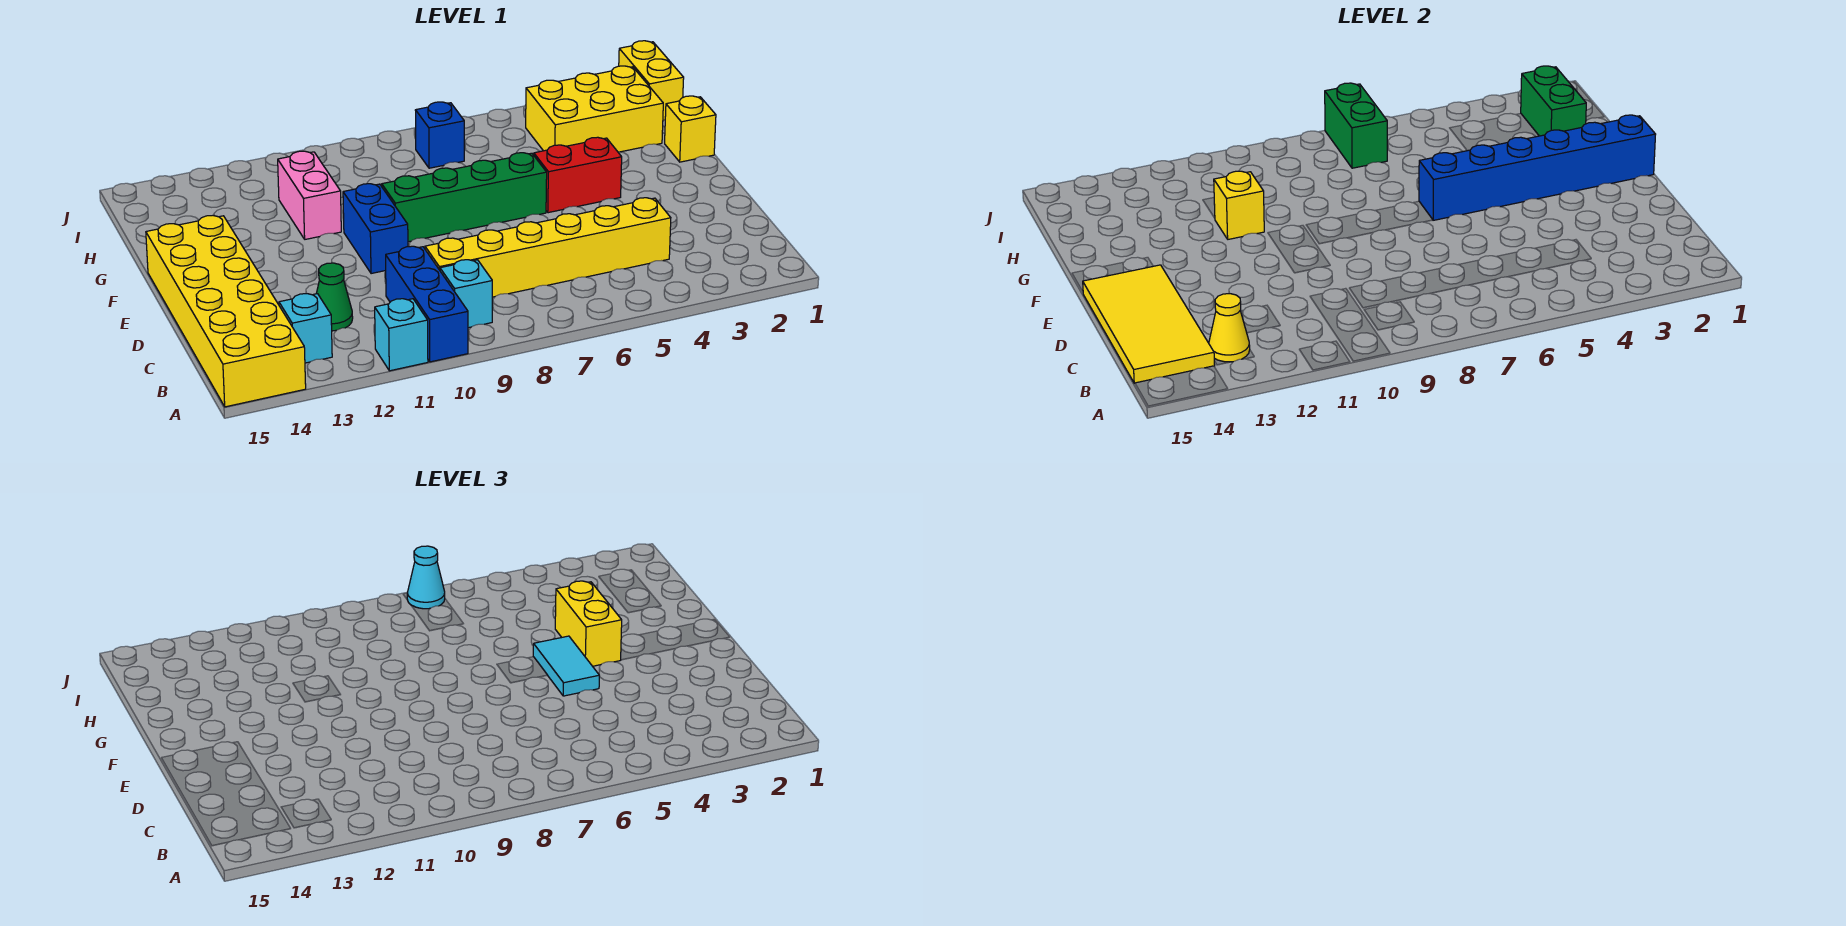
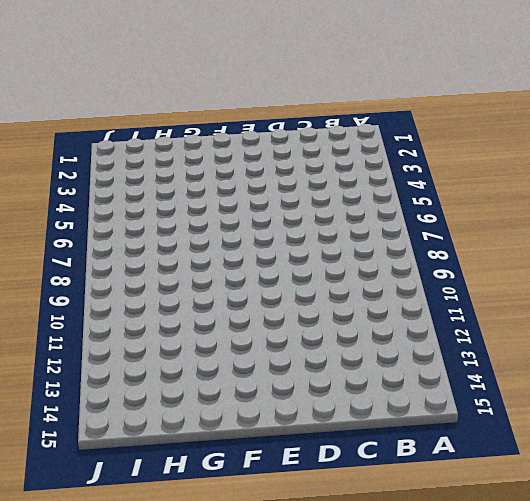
none -> blue brick A10:C10 level 1
none -> cyan brick A11 level 1
none -> yellow brick A14:F15 level 1

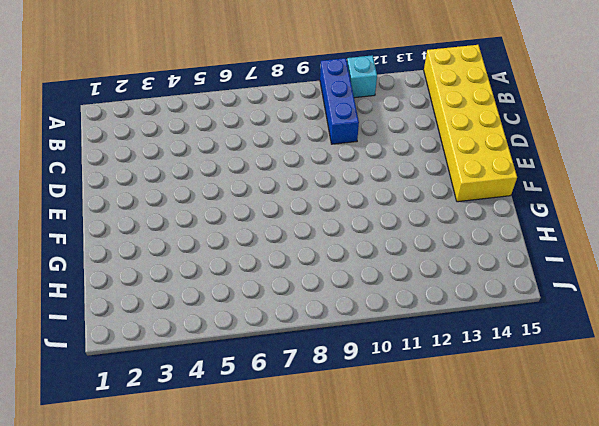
none -> cyan brick B9 level 1
none -> cyan brick B13 level 1
none -> yellow brick C4:C9 level 1

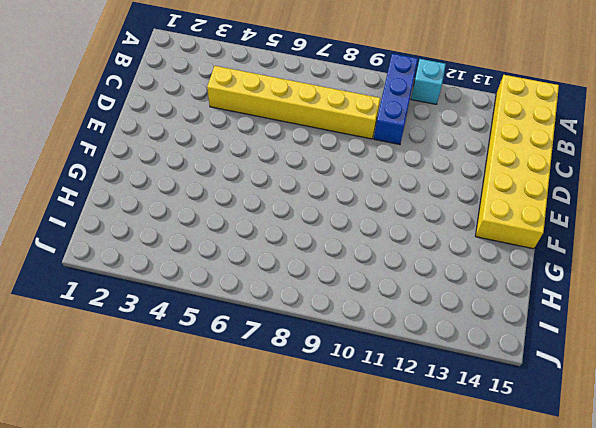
none -> cyan brick B9 level 1
none -> cyan brick B13 level 1
none -> green cone C12 level 1

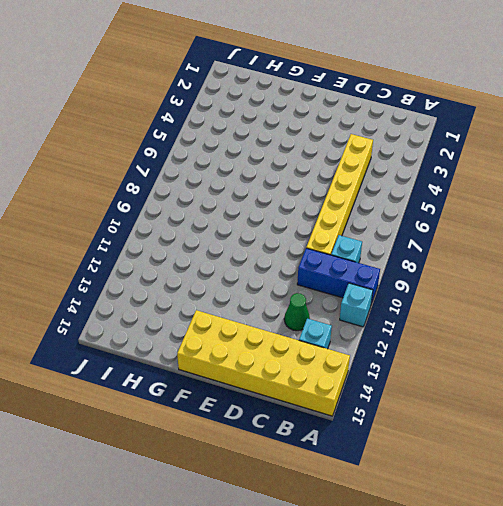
none -> blue brick E10:F10 level 1
none -> red brick F4:F5 level 1
none -> green brick F6:F9 level 1

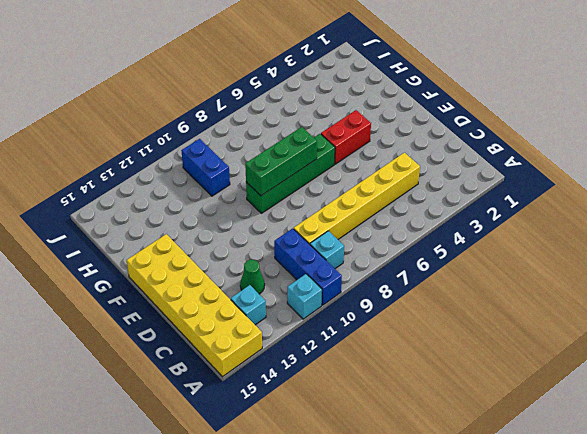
green brick F7:F9 level 2 -> none
blue brick H10:I10 level 1 -> blue brick E10:F10 level 1
none -> yellow brick G1 level 1
none -> pink brick G11:H11 level 1
none -> yellow brick H2:I4 level 1

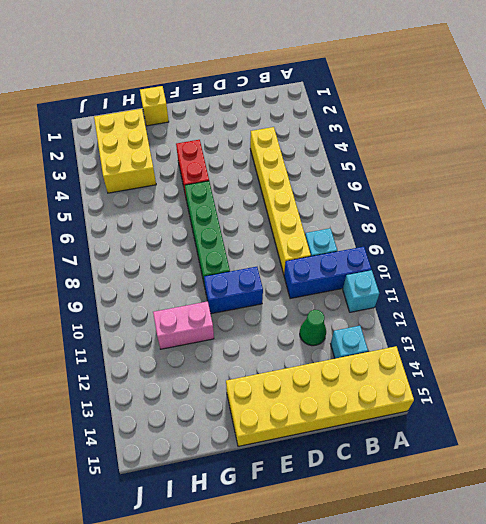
none -> yellow brick I1:J1 level 1
none -> blue brick I7 level 1
none -> yellow cone B13 level 2

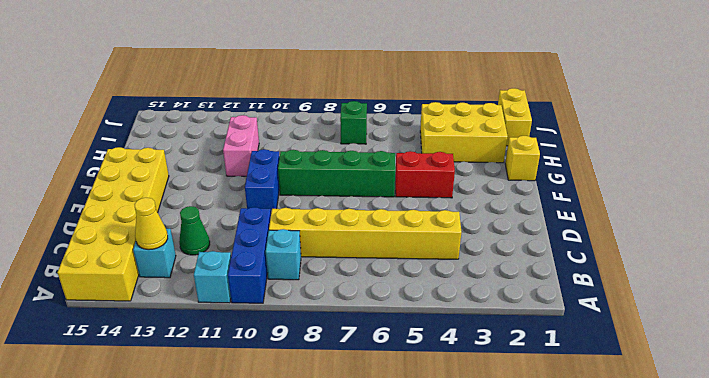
green brick I7 level 1 -> blue brick I7 level 1
none -> yellow tile B14:E15 level 2
none -> blue brick F1:F6 level 2
none -> yellow brick G11 level 2

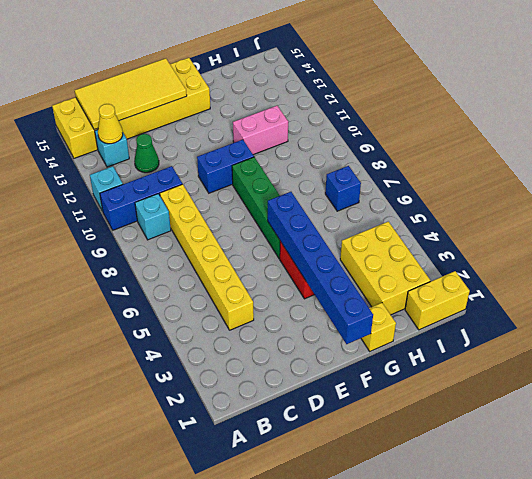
none -> yellow brick G11 level 2
none -> green brick H2:I2 level 2
none -> green brick I7:J7 level 2

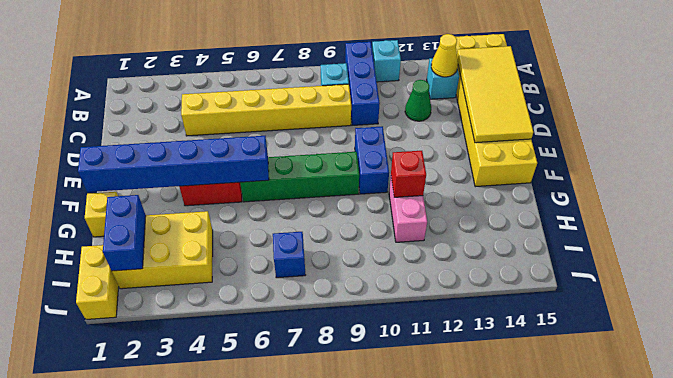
red brick G11 level 2 -> yellow brick G11 level 2
blue brick H2:I2 level 2 -> green brick H2:I2 level 2
none -> green brick I7:J7 level 2
none -> cyan tile E5:F5 level 3
none -> yellow brick F4:G4 level 3

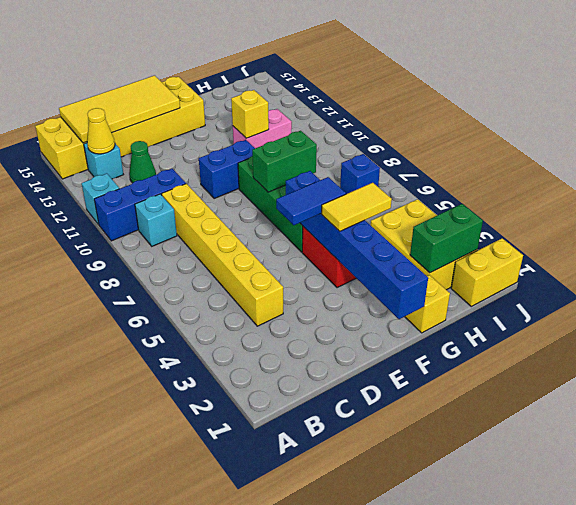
blue tile E5:F5 level 3 -> cyan tile E5:F5 level 3
yellow tile F4:G4 level 3 -> yellow brick F4:G4 level 3
green brick F8:G8 level 2 -> green brick I7:J7 level 2
none -> cyan cone J7 level 3

